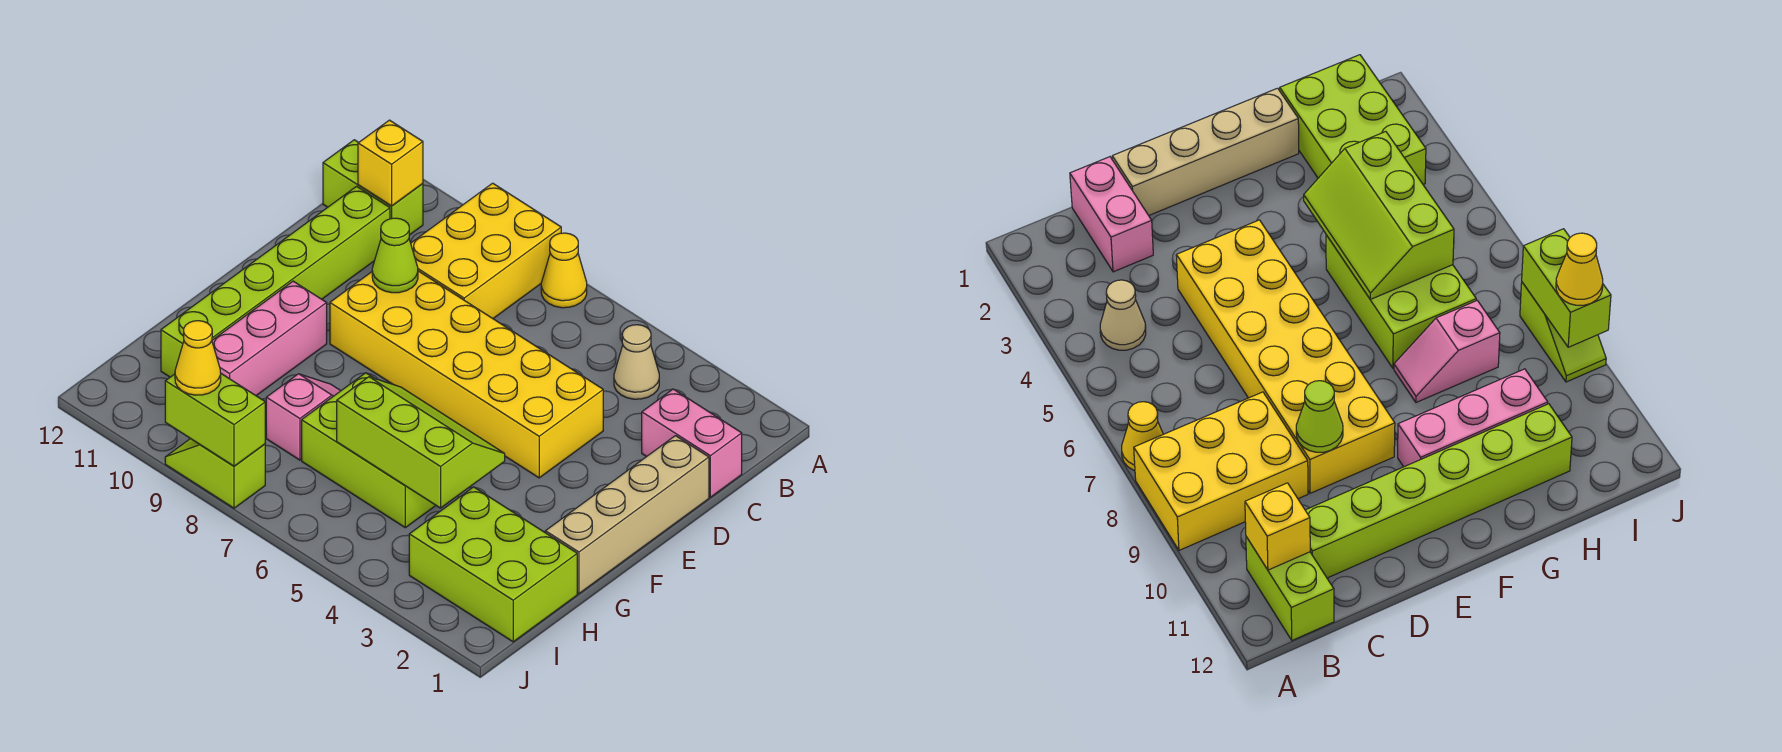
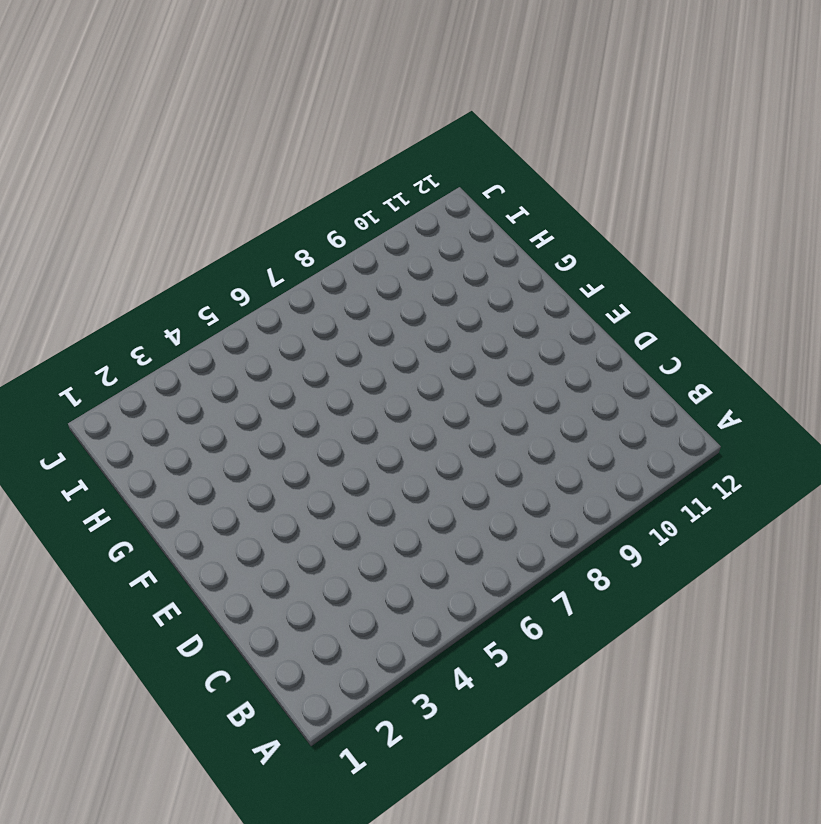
none -> yellow cone A7 level 1
none -> yellow brick A8:C9 level 1
none -> tan cone B4 level 1

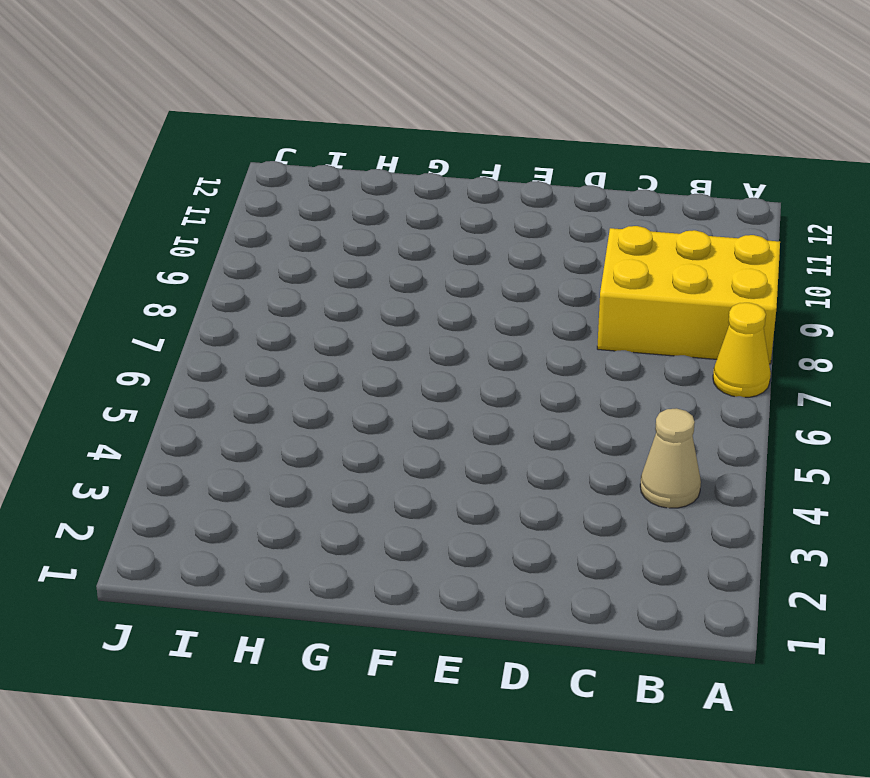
none -> lime brick B11:B12 level 1
none -> pink brick C1:C2 level 1
none -> lime brick C11:H11 level 1

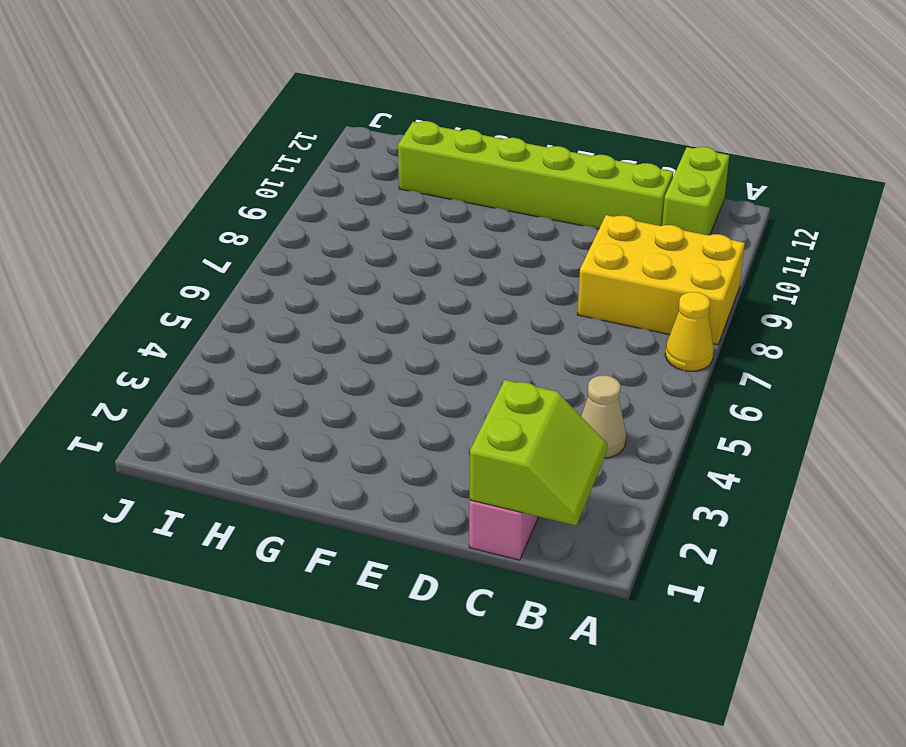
lime slope B1:C2 level 2 top C -> none
none -> tan brick D1:G1 level 1
none -> yellow brick D4:E9 level 1
none -> pink brick F10:H10 level 1

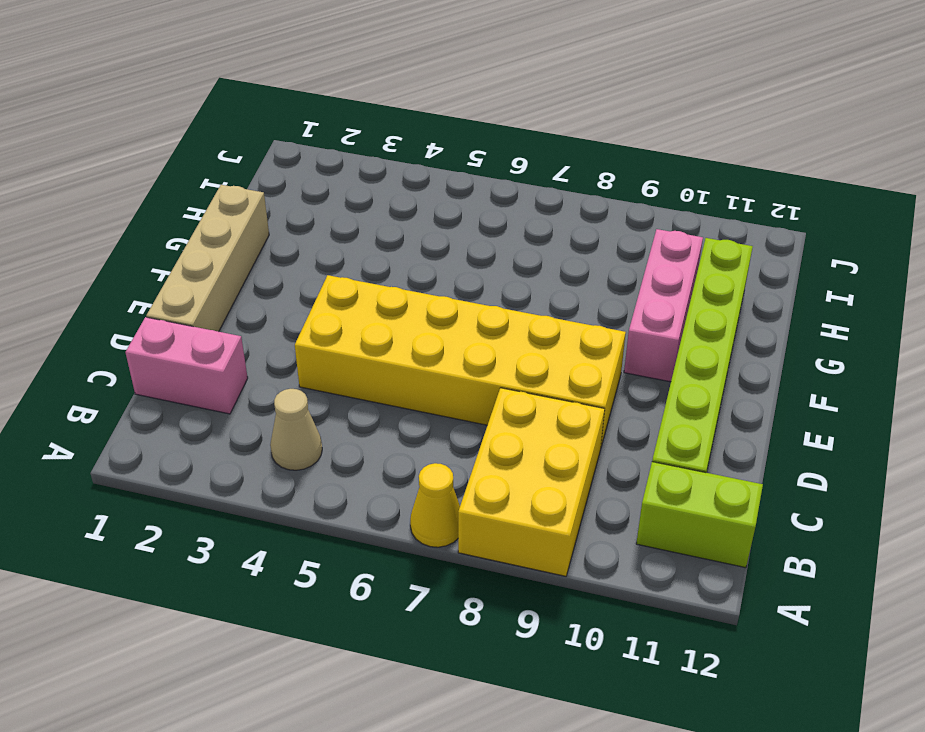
none -> lime brick G5:H7 level 1
none -> pink slope G8:H8 level 1 top H
none -> lime brick H1:I3 level 1

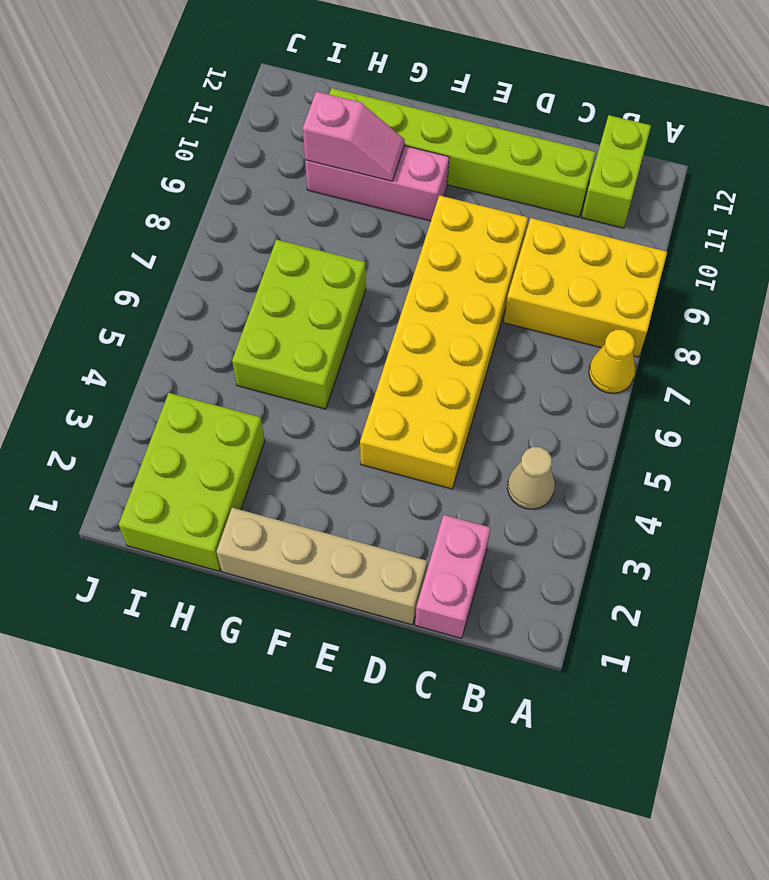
pink slope G10:H10 level 2 top H -> pink slope G8:H8 level 1 top H
none -> lime slope J8:J9 level 1 top 8
none -> yellow brick B11 level 2
none -> lime cone D9 level 2

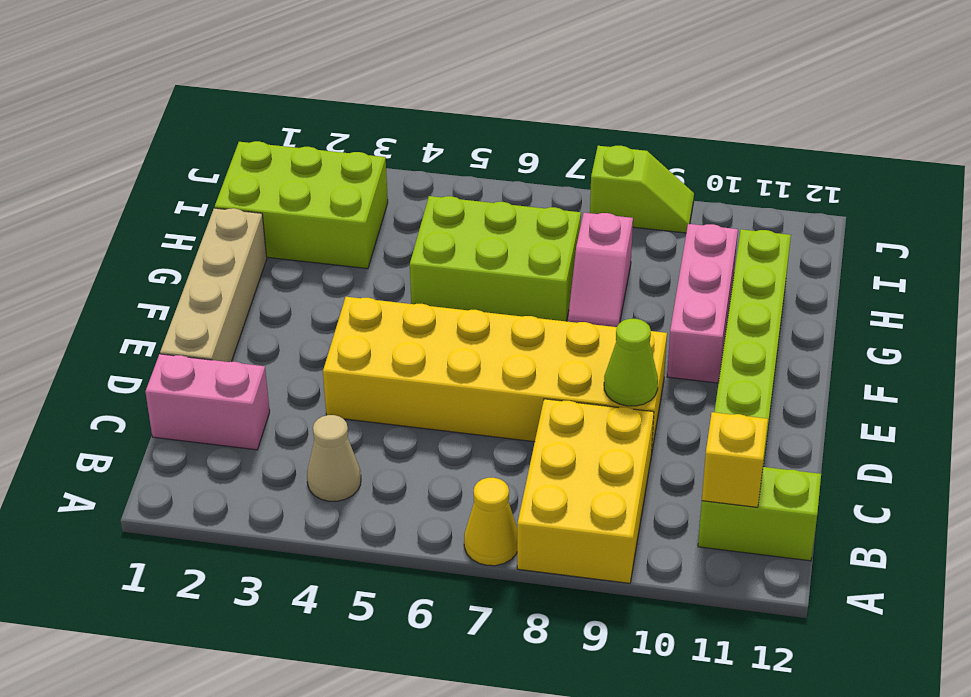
none -> lime slope G4:H6 level 2 top H
none -> lime brick J8:J9 level 2
none -> yellow cone J9 level 3

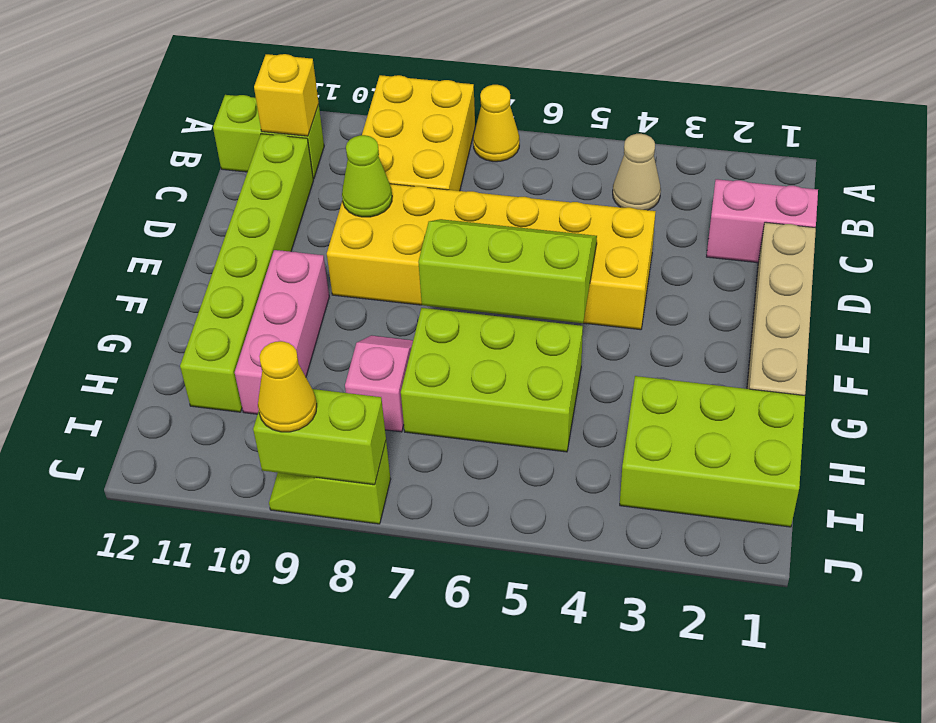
lime slope E5:F7 level 2 top F -> lime slope G4:H6 level 2 top H

